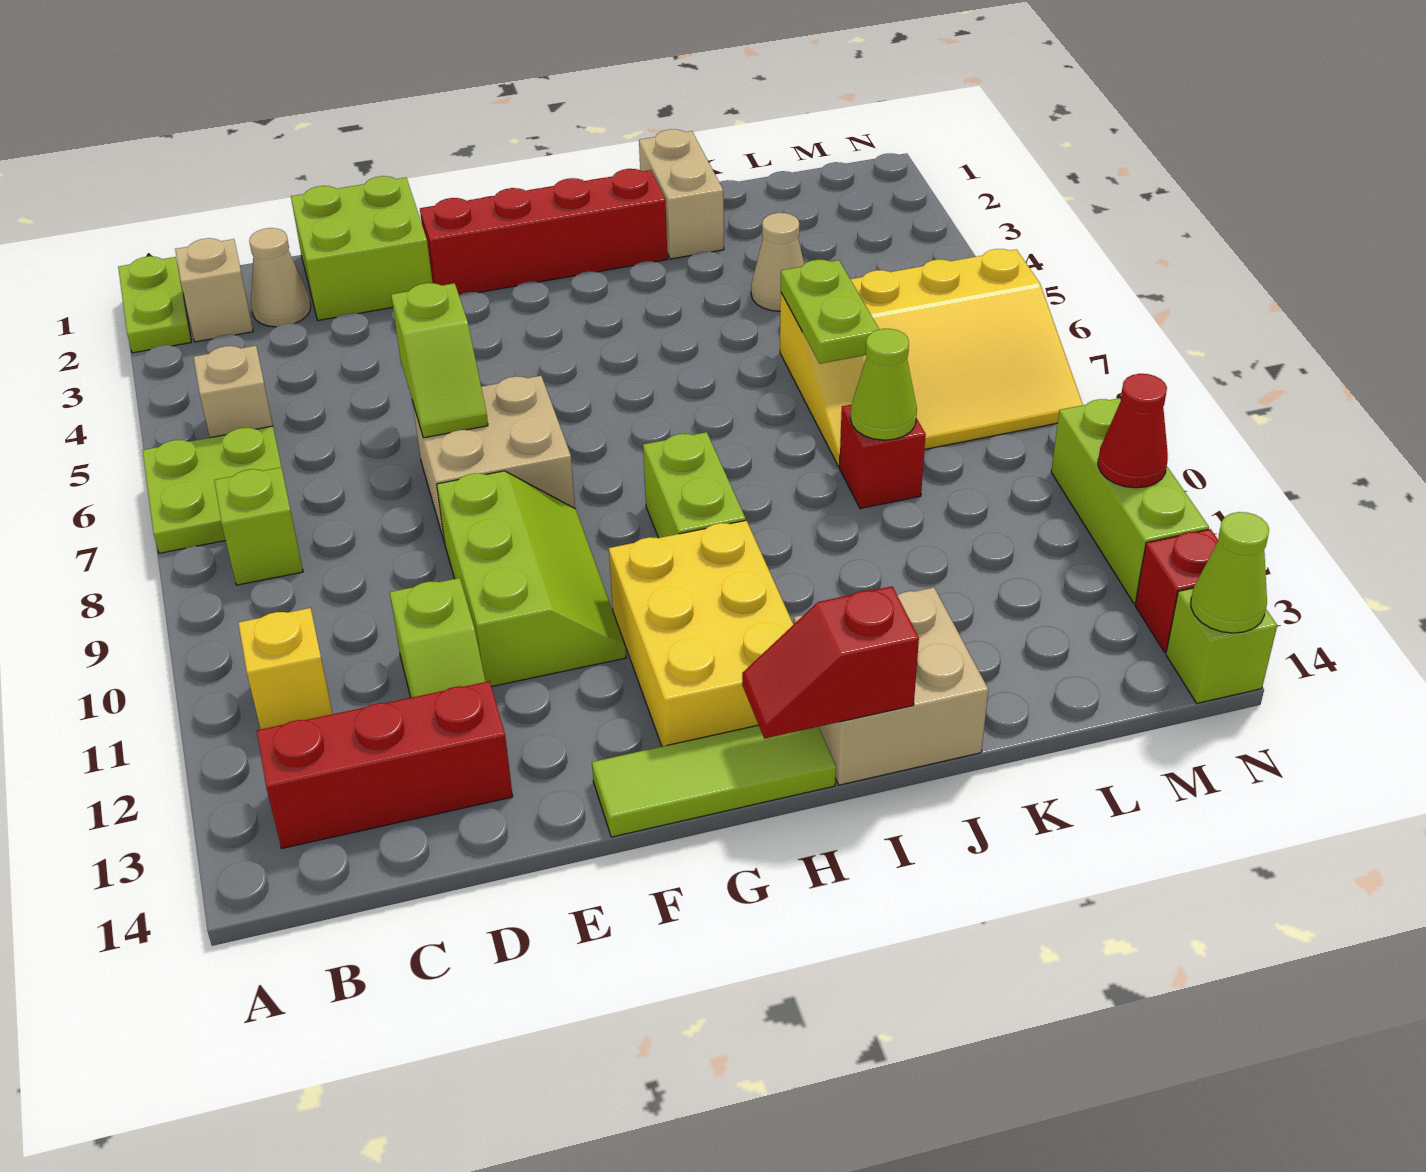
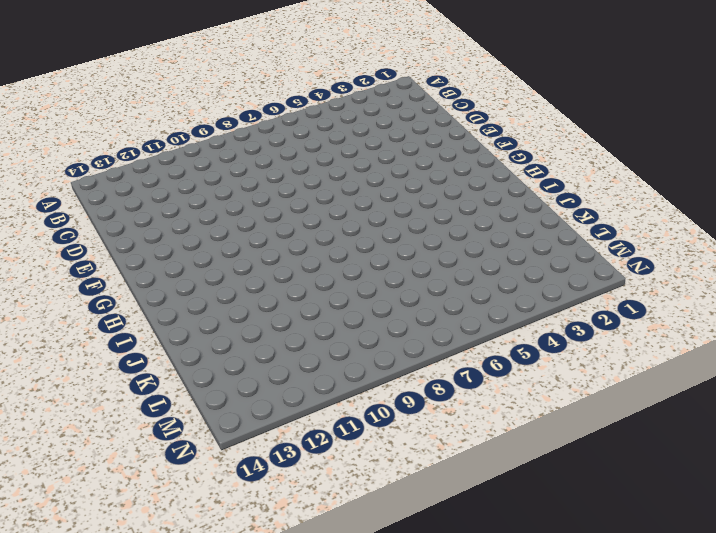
none -> lime plate A1:A2 level 1
none -> lime plate A6:B7 level 1
none -> tan brick B2 level 1
none -> tan brick B5 level 1

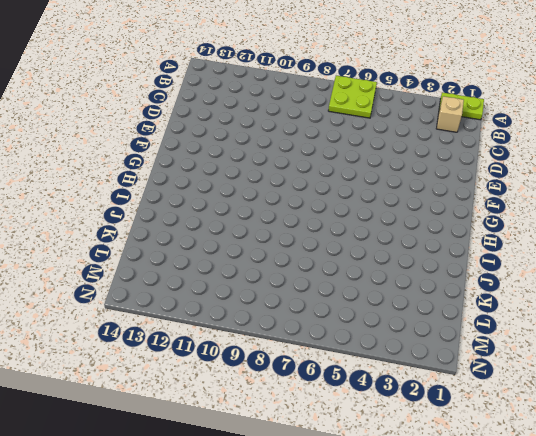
none -> tan brick B5 level 1
none -> lime brick B8 level 1
none -> yellow brick B11 level 1
none -> red brick B13:D13 level 1

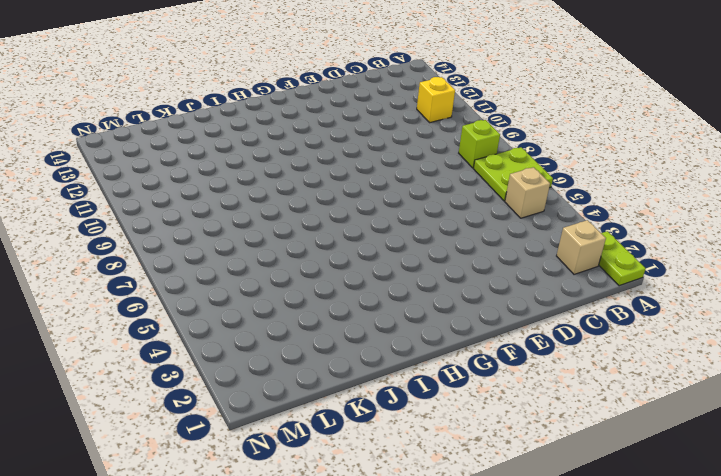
none -> red brick B13:D13 level 1
none -> tan cone C2 level 1
none -> lime brick D1:E2 level 1
none -> lime slope D11:D12 level 1 top 11

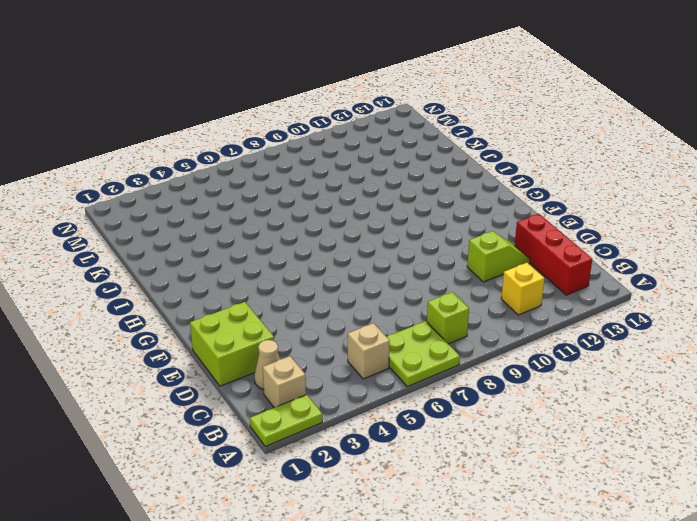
none -> tan brick E7:F8 level 1
none -> lime slope E9:F11 level 1 top E
none -> red brick F2:I2 level 1
none -> lime tile F14:H14 level 1

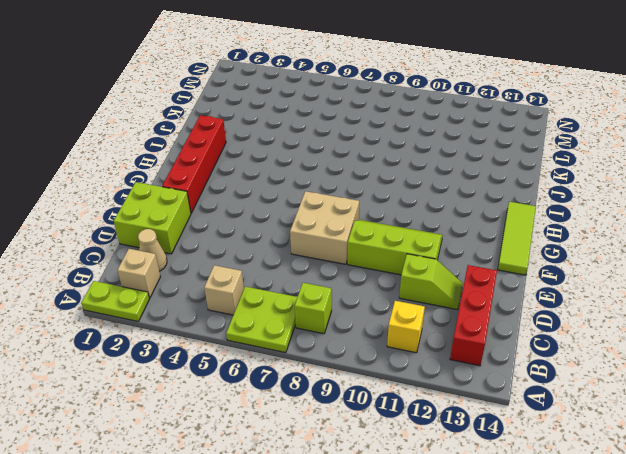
none -> yellow brick G11:H13 level 1
none -> lime brick H9:H10 level 1
none -> tan brick I13:J14 level 1
none -> tan brick J1:J2 level 1

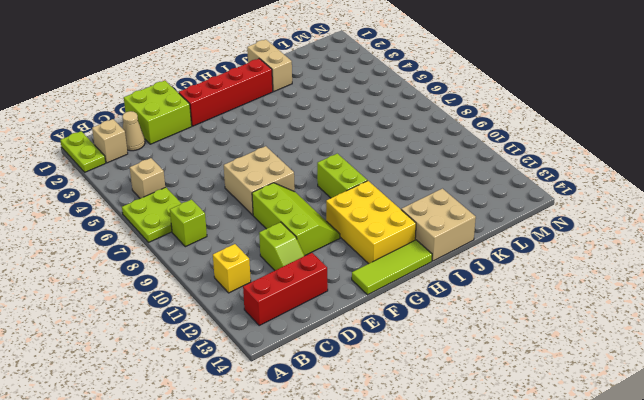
none -> tan cone K4 level 1
none -> yellow slope K6:N8 level 1 top 6
none -> red brick K9 level 1
none -> lime brick N10:N12 level 1

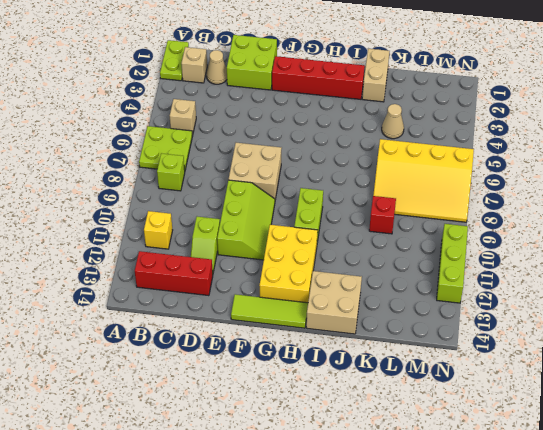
none -> red brick N13 level 1
none -> lime brick N14 level 1
none -> lime slope E6:E7 level 2 top 6
none -> red slope H14:I14 level 2 top I

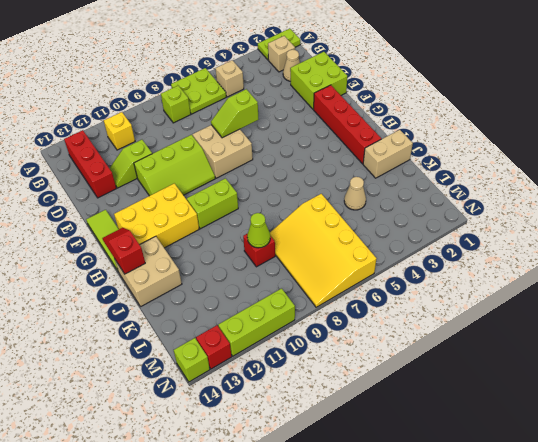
none -> lime plate K6:K7 level 2
none -> red cone N11 level 2
none -> lime cone N14 level 2

